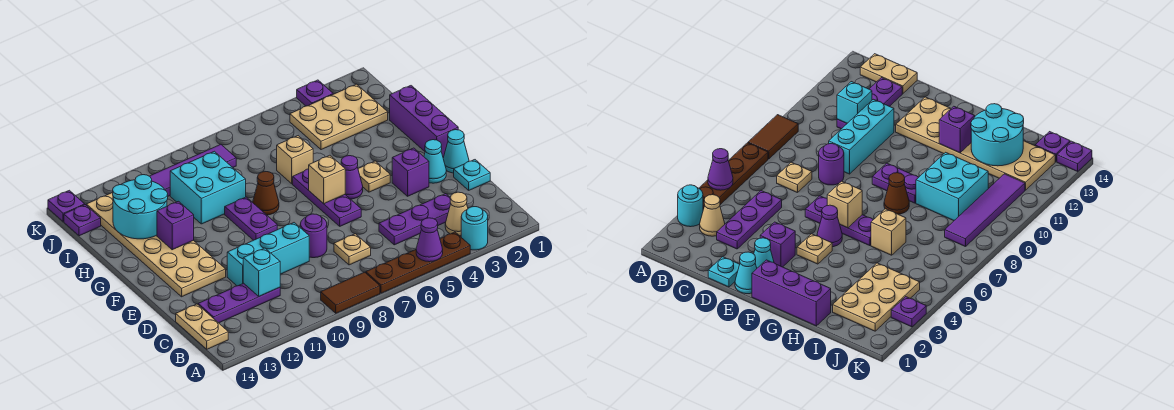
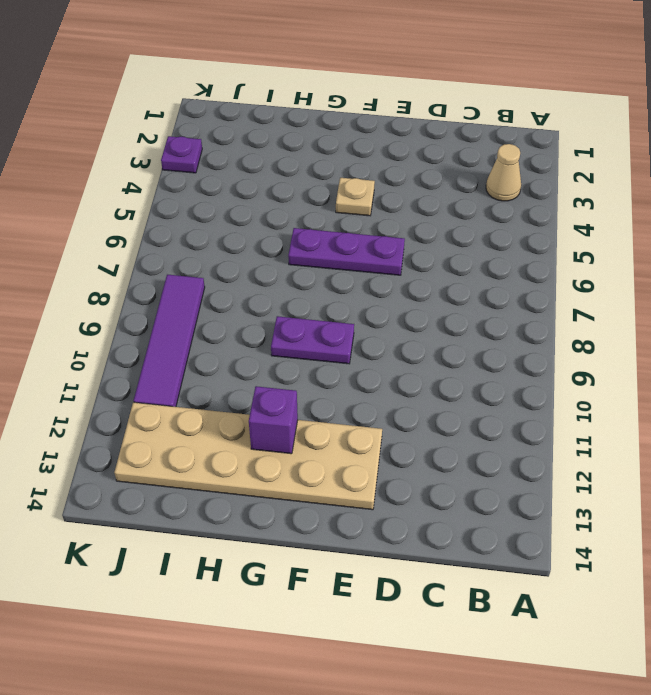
none -> cyan round brick A3 level 1
none -> brown plate A4:A7 level 1
none -> brown tile A8:A9 level 1
none -> tan plate B14:C14 level 1

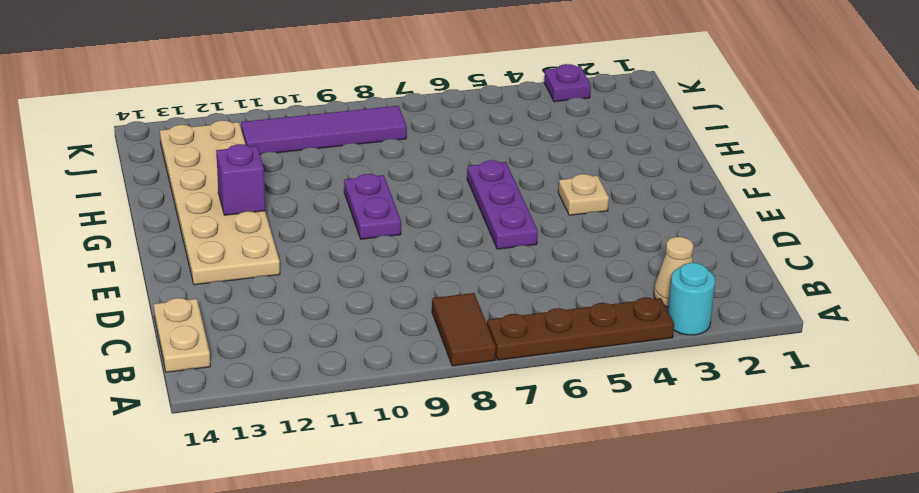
brown tile A8:B8 level 1 -> brown tile A8:A9 level 1
none -> purple plate C3:C5 level 1
none -> tan plate C7 level 1
none -> purple plate C11:C13 level 1
none -> cyan plate D1 level 1

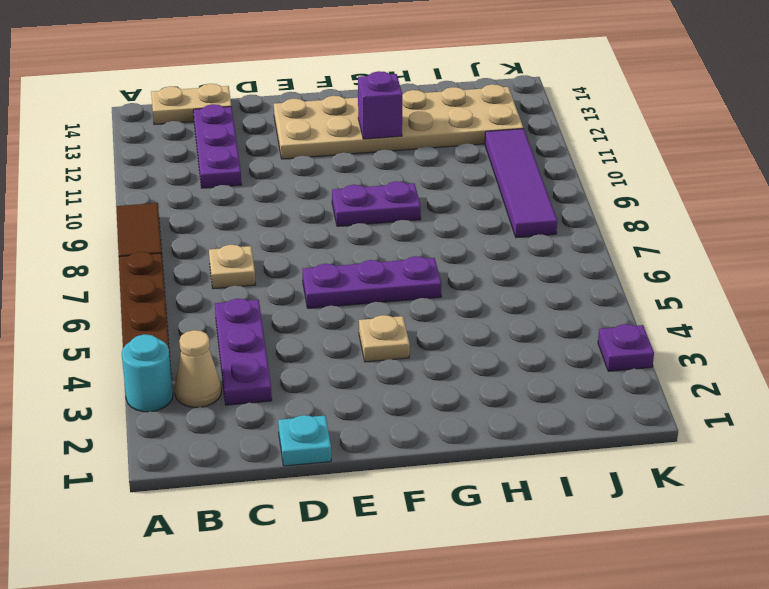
none -> purple round brick D8 level 1
none -> cyan brick D9:D11 level 1
none -> cyan cone E1 level 1
none -> cyan cone E2 level 1

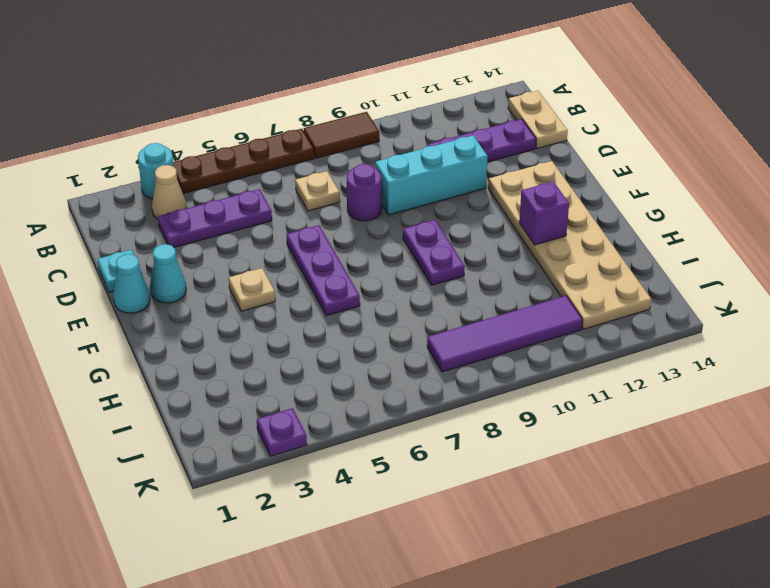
none -> purple brick E3 level 1
none -> purple brick F1:H1 level 1
none -> purple cone F5 level 1
none -> brown cone G8 level 1

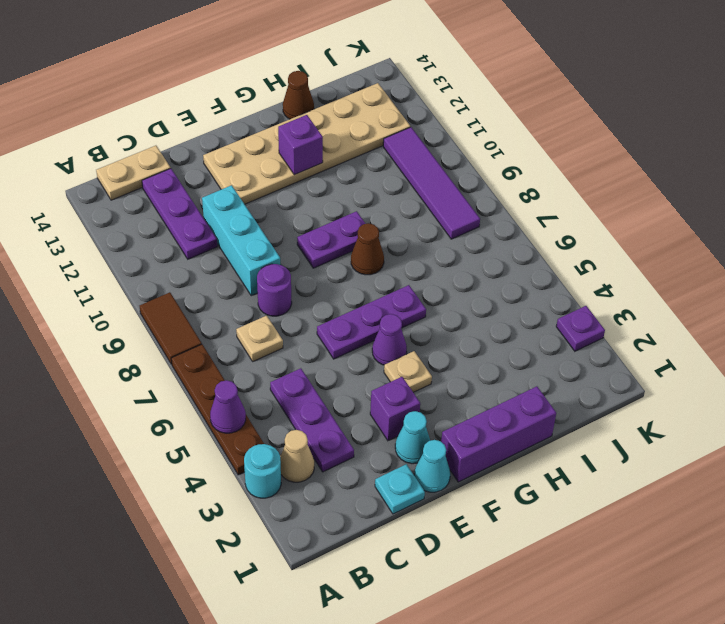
brown cone H14 level 1 -> none
none -> tan brick H6 level 1
none -> cyan brick H9:I10 level 1
none -> tan plate I2:J4 level 1
none -> purple plate J14 level 1

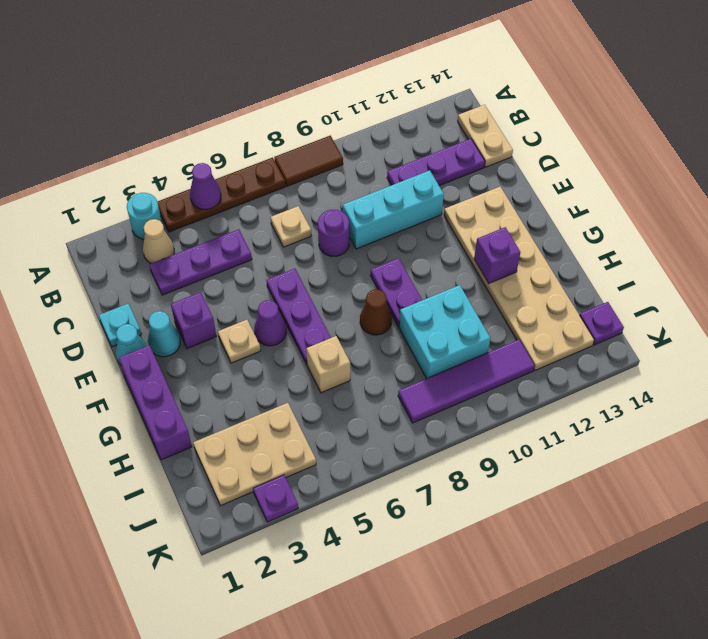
none -> purple plate K14 level 1
none -> cyan brick C11 level 2
none -> tan brick F6 level 2
none -> cyan round brick H12:I13 level 2

